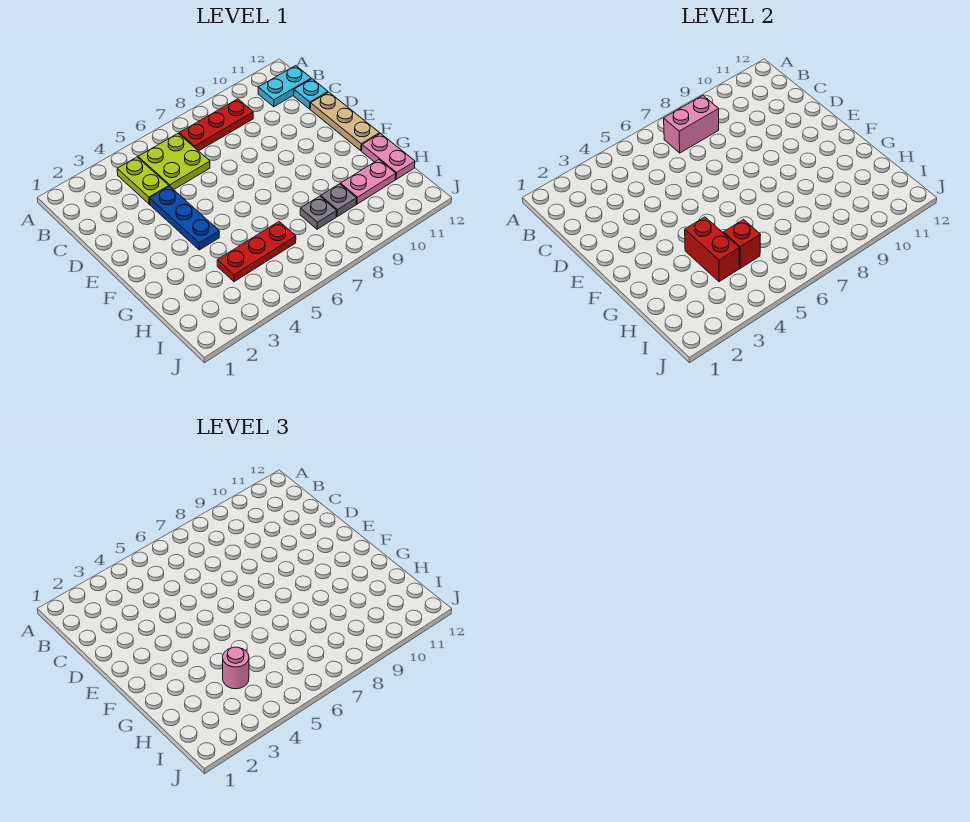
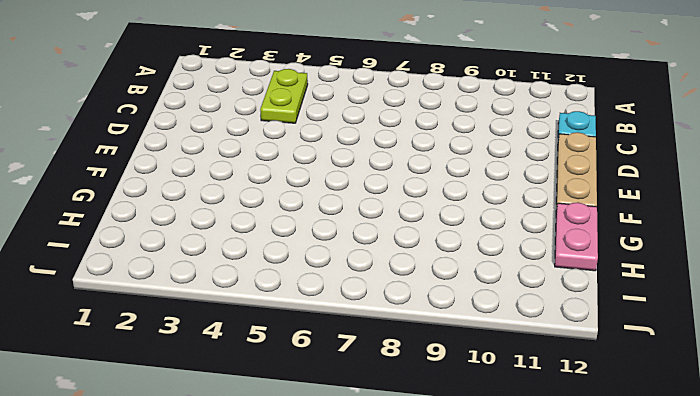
none -> lime plate B5:C6 level 1
none -> red plate B7:B9 level 1
none -> cyan plate B11:B12 level 1

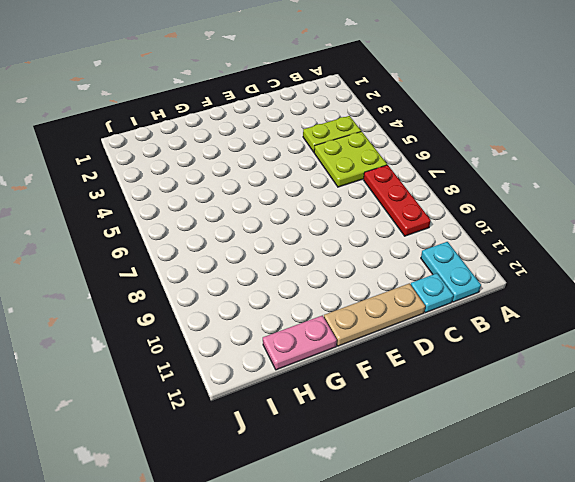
none -> blue plate D4:F4 level 1
none -> red plate H4:H6 level 1
none -> grey plate H8 level 1

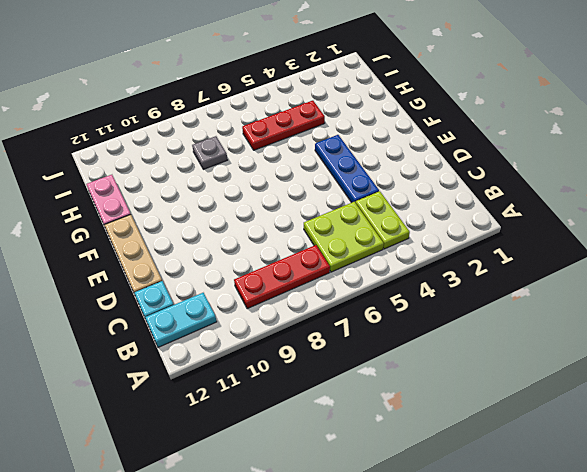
none -> grey plate H9 level 1
none -> pink plate H10:H11 level 1
none -> pink brick B7:B8 level 2

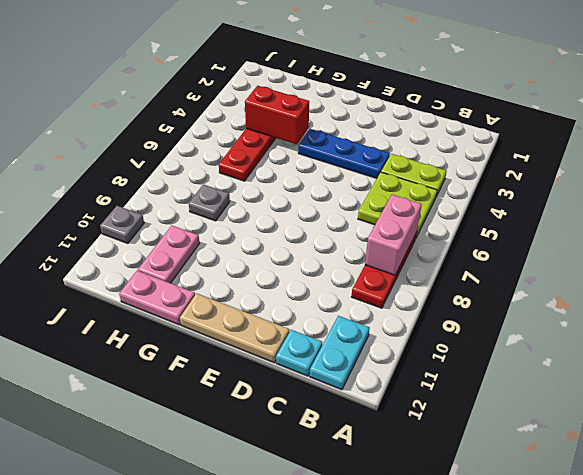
grey plate J10 level 1 -> grey plate H9 level 1
none -> red brick H5 level 2
none -> pink round brick H4 level 3

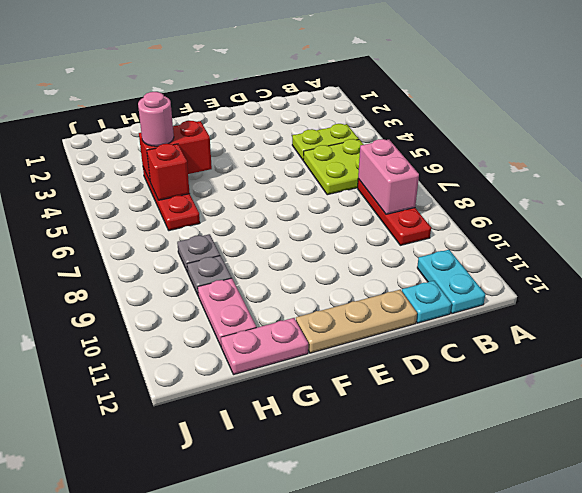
none -> blue plate D4:F4 level 1

